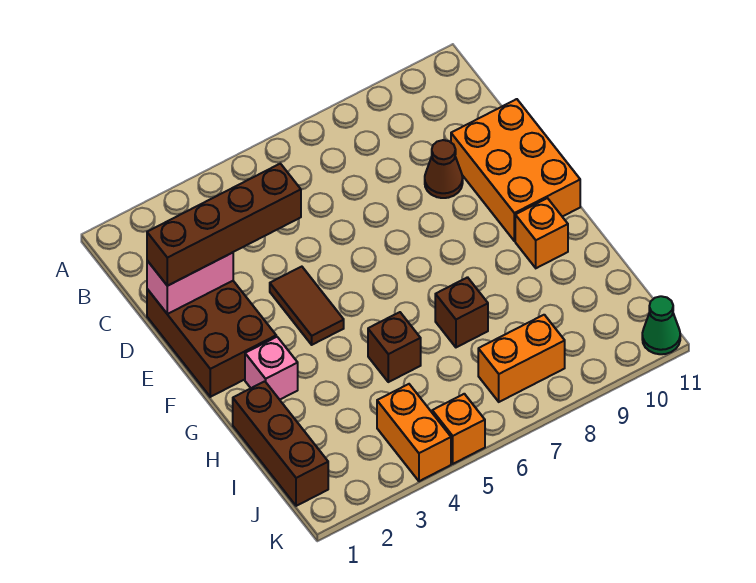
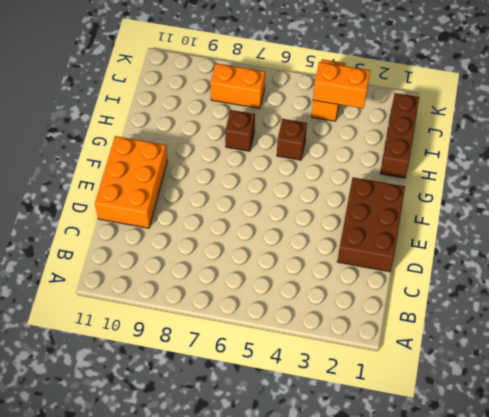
orange brick J3:J4 level 2 -> none
none -> brown cone D9 level 1
none -> brown tile E4:F4 level 1
none -> pink brick G2 level 1

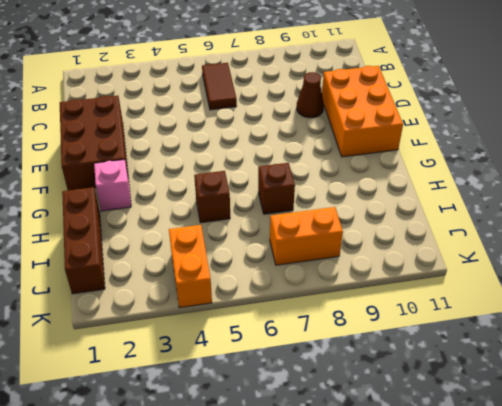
brown tile B6:C6 level 1 -> brown tile E4:F4 level 1
none -> orange brick G10 level 1
none -> orange brick K5 level 1
none -> green cone K11 level 1

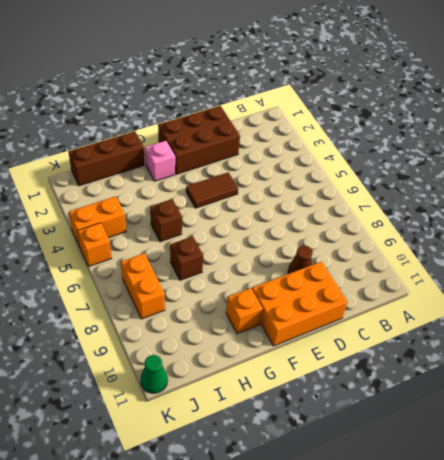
none -> pink brick D1:D2 level 2
none -> brown brick D1:D4 level 3

